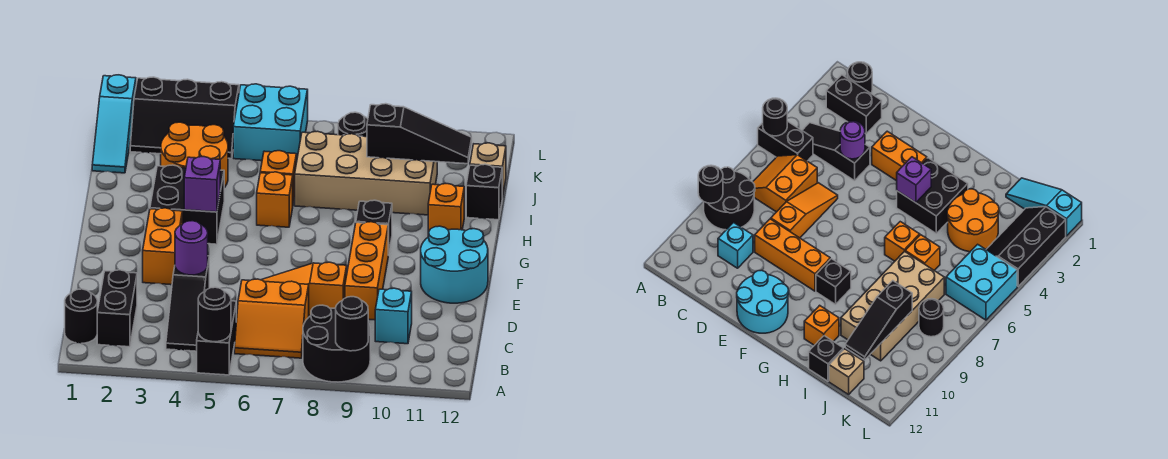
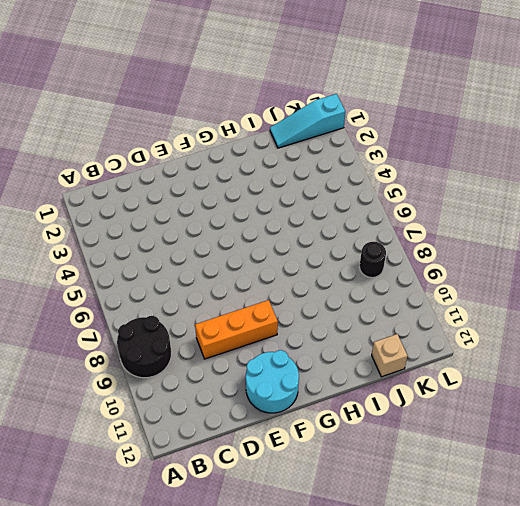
none -> black brick A5:B5 level 1
none -> black round brick B1 level 1
none -> black brick B2:C2 level 1

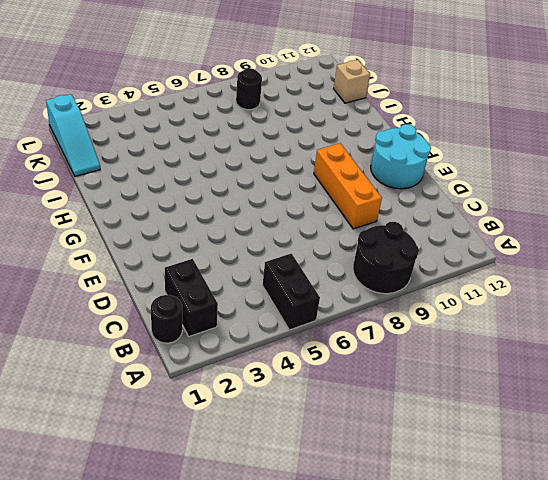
none -> black slope B4:D4 level 1 top D
none -> orange slope B6:C7 level 1 top C
none -> cyan brick C10 level 1

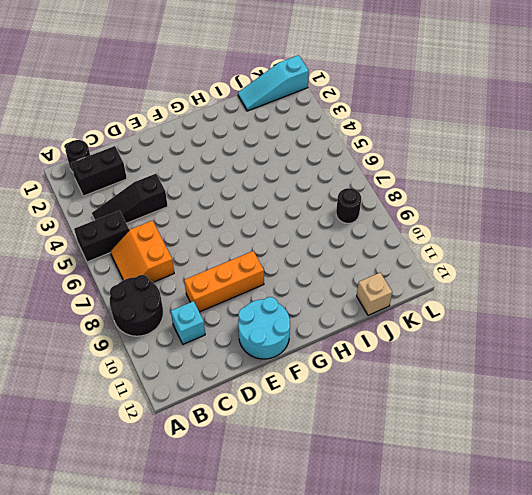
none -> orange slope D6:D8 level 1 top 8
none -> orange brick E3:F3 level 1
none -> black brick G3:H4 level 1

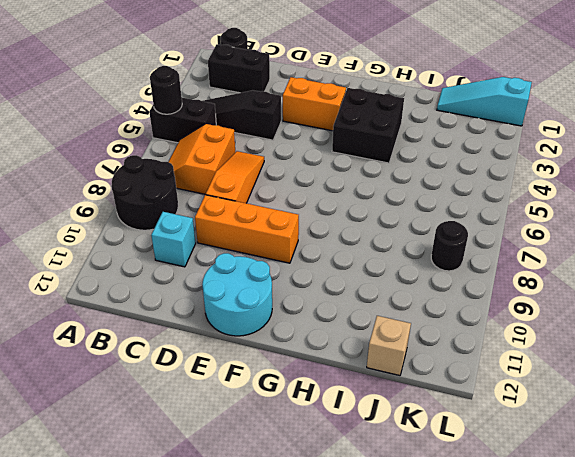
none -> black brick G9 level 1
none -> orange brick H6 level 1
none -> orange brick H11 level 1

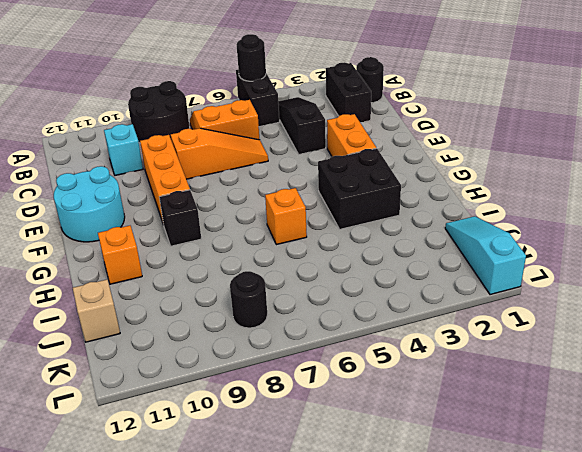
none -> orange round brick I3:J4 level 1
none -> orange brick I6 level 1
none -> tan brick I7:J10 level 1

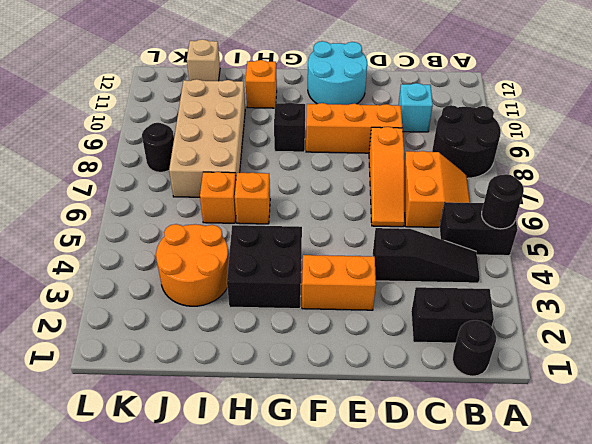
none -> black brick I12 level 1
none -> cyan slope J1:L1 level 1 top L
none -> black slope K2:L4 level 1 top L

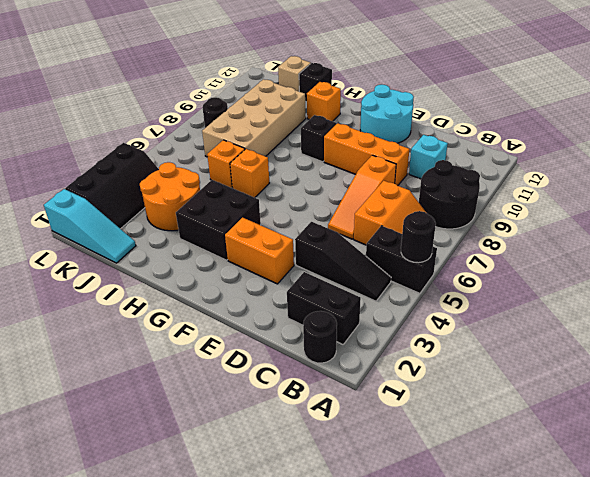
none -> cyan brick K5:L6 level 1
none -> black round brick A9 level 2
none -> purple round brick D4 level 2

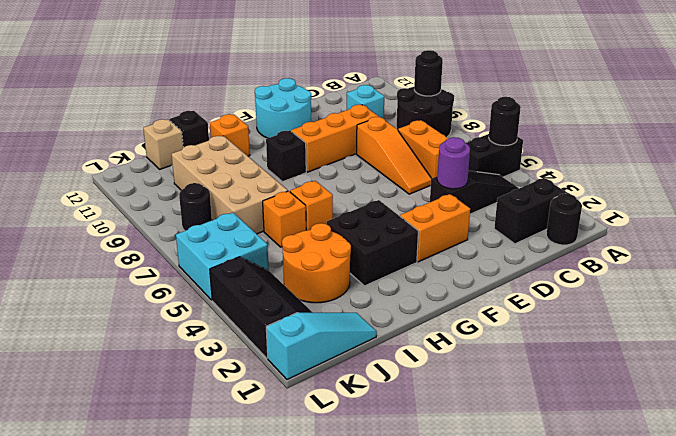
none -> purple brick G4 level 2
none -> black slope J9:J11 level 2 top 9

